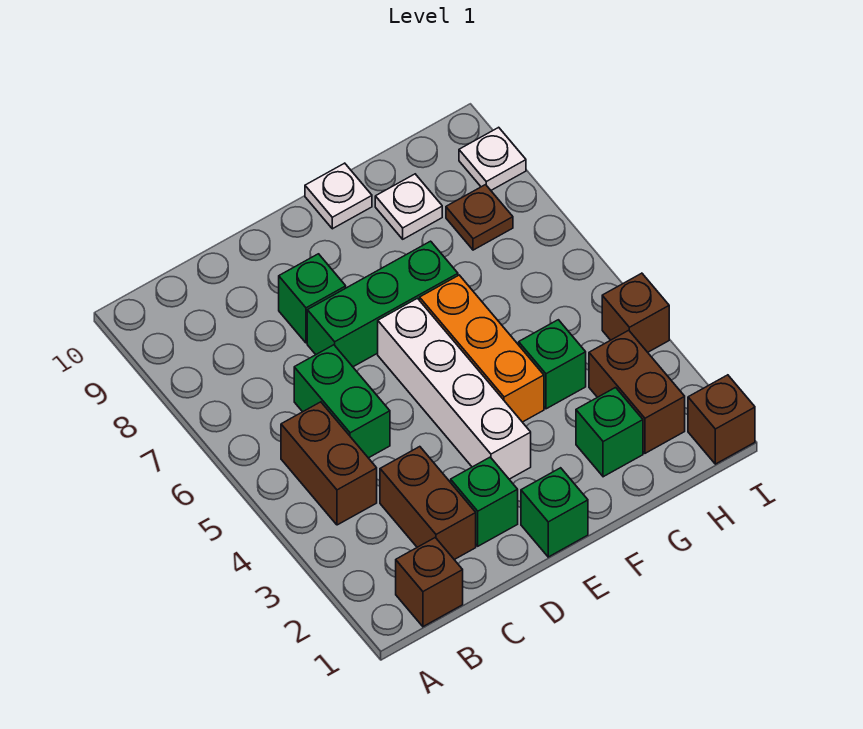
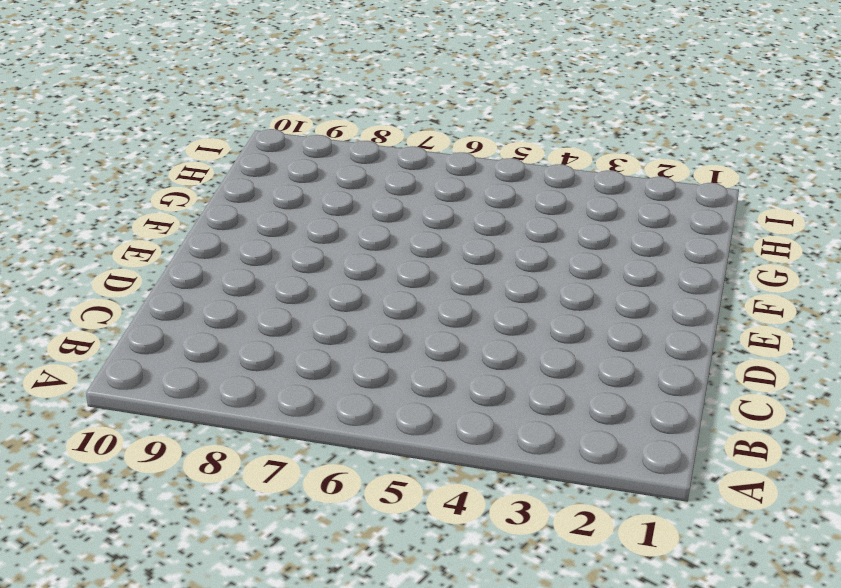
none -> brown brick B1 level 1
none -> brown brick B4:B5 level 1
none -> brown brick C2:C3 level 1

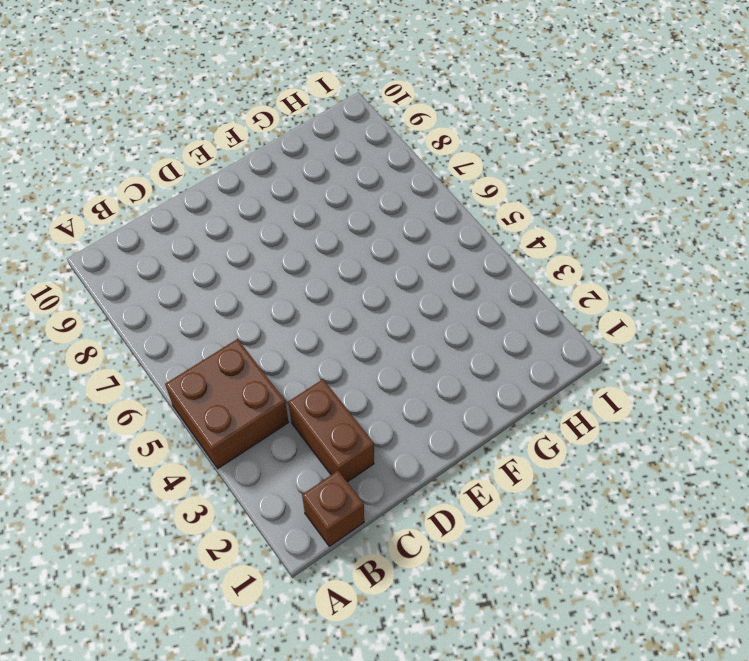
brown brick A4:B5 level 1 -> brown brick B4:B5 level 1
none -> green brick C5:C6 level 1
none -> green brick D2 level 1
none -> green brick D7:F7 level 1

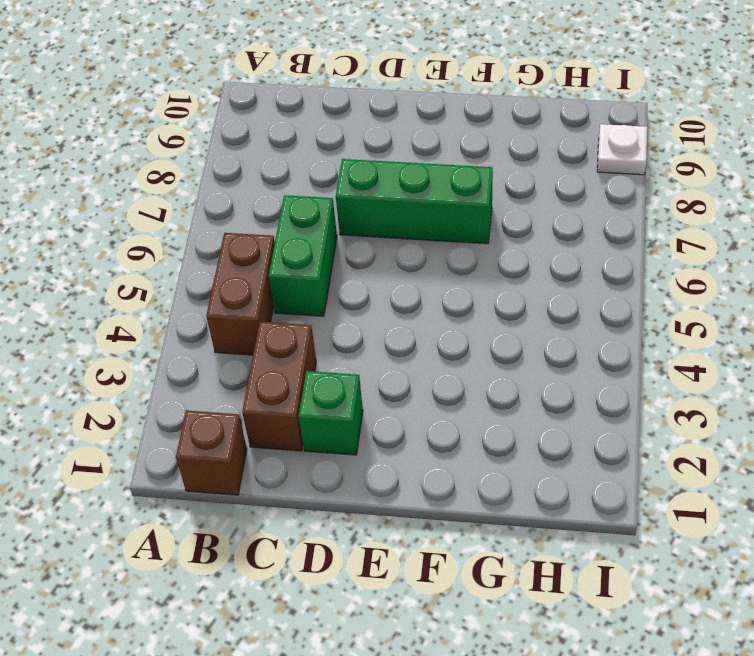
none -> green brick D8 level 1
none -> green brick E1 level 1
none -> white brick E3:E6 level 1

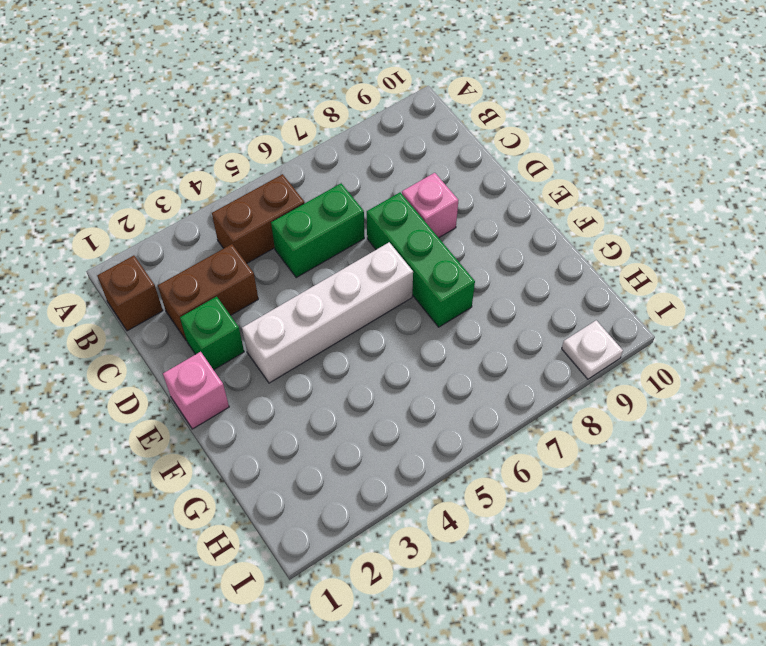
pink brick D8 level 1 -> green brick D8 level 1
pink brick E1 level 1 -> green brick E1 level 1
none -> orange brick F4:F6 level 1
none -> white plate F10 level 1
none -> green brick G2 level 1

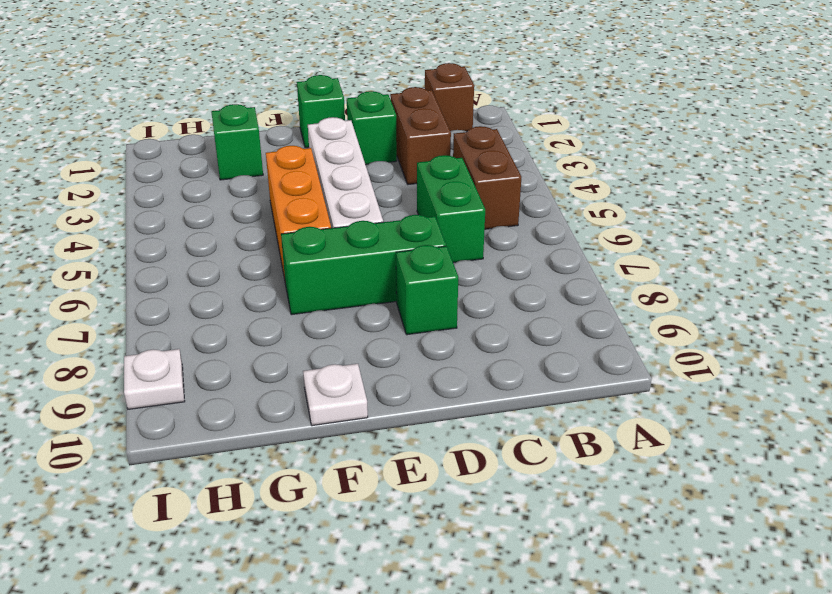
none -> green brick G4 level 1
none -> white plate G9 level 1
none -> brown brick H2:H3 level 1

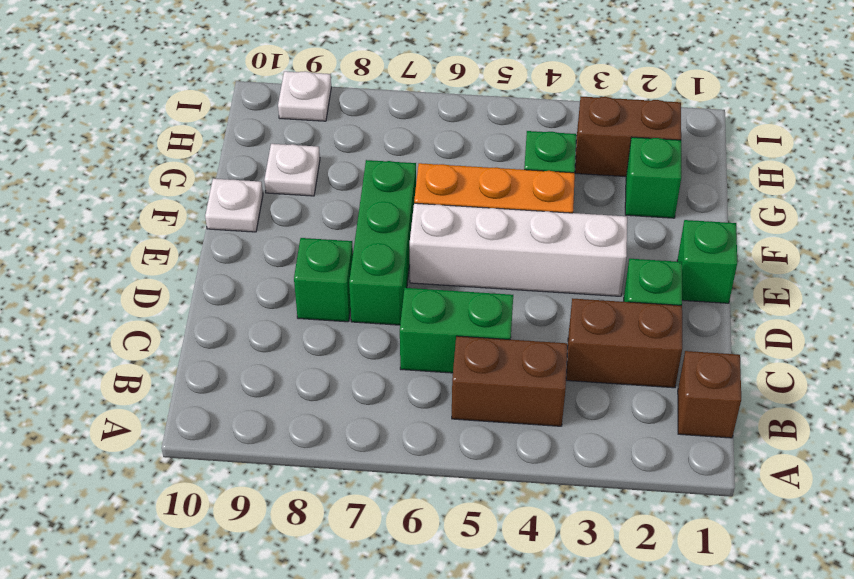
none -> brown plate H8 level 1
none -> brown brick I1 level 1
none -> brown brick I4 level 1

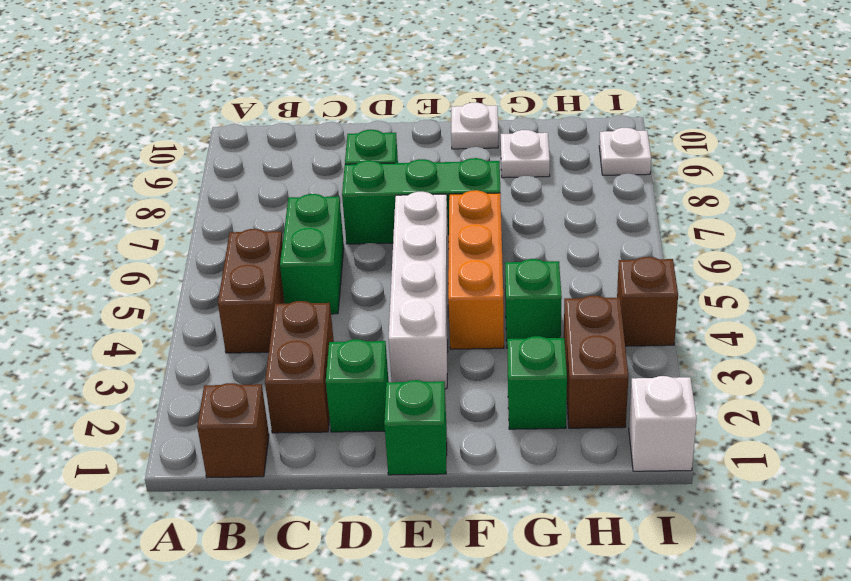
white brick I1 level 1 -> brown brick I1 level 1
none -> brown plate H8 level 1

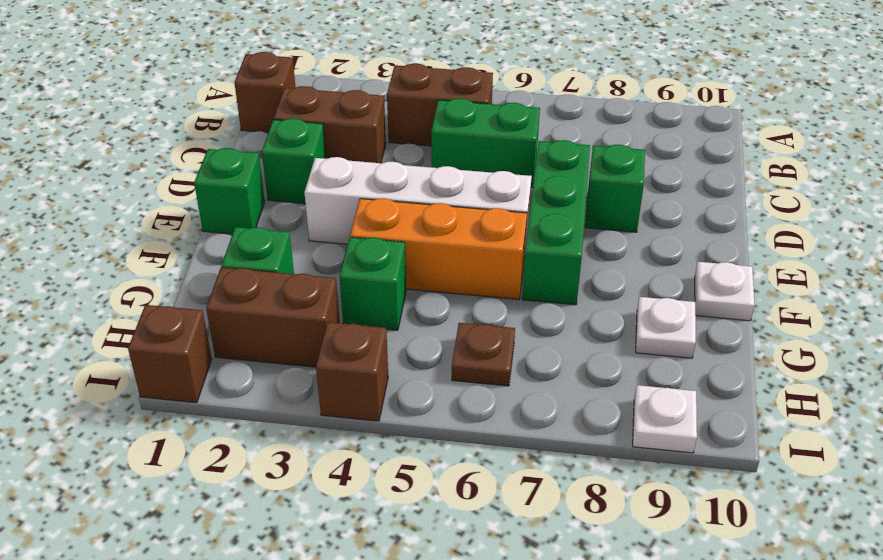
brown plate H6 level 1 -> brown plate H8 level 1

